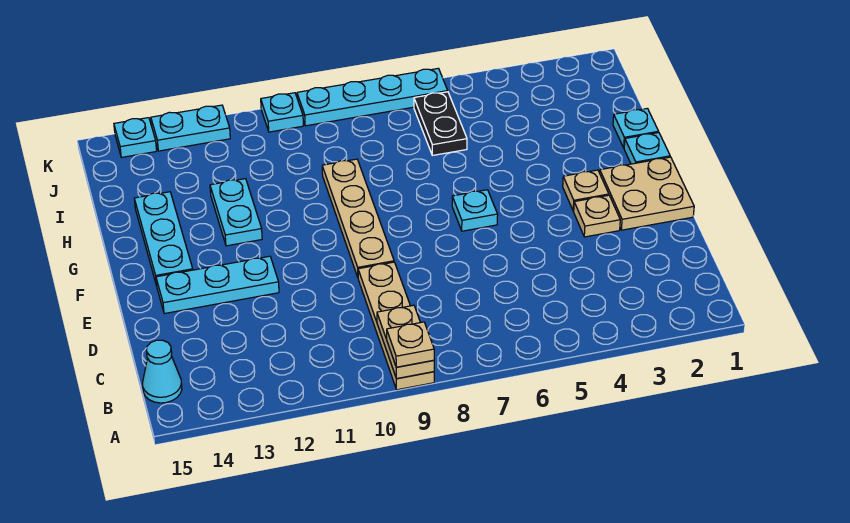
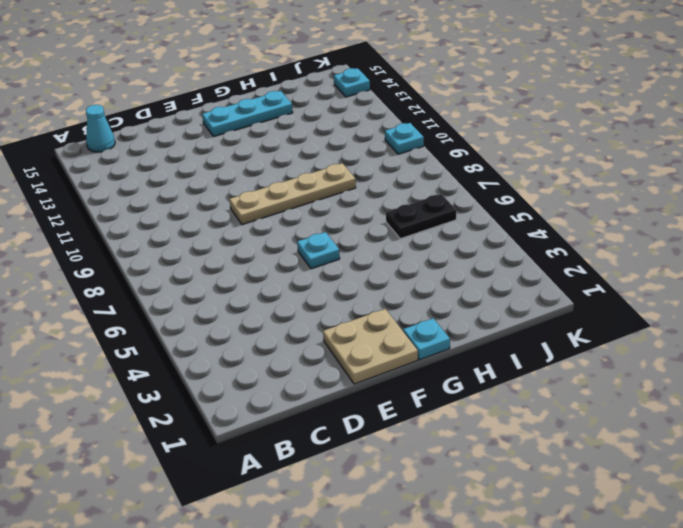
none -> tan plate A9:D9 level 1
none -> tan plate E3 level 1
none -> cyan plate E12:E14 level 1

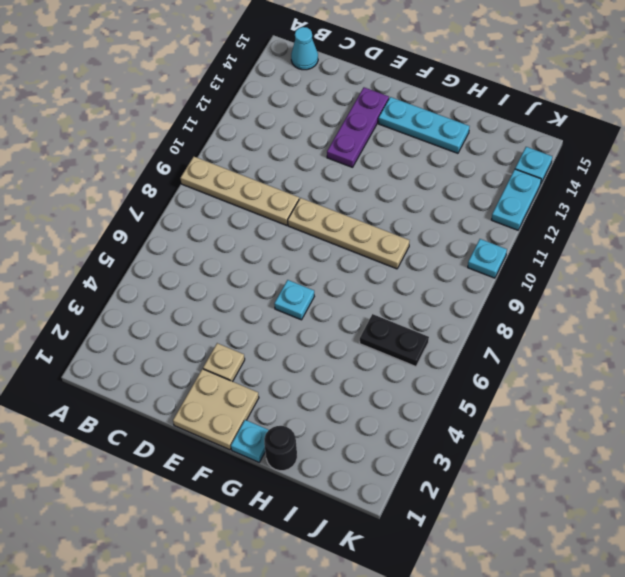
purple plate E12:E14 level 1 -> cyan plate E12:E14 level 1
black round brick H1 level 1 -> cyan plate H1 level 1
none -> tan plate F3 level 1
none -> cyan plate G12:H12 level 1
none -> cyan plate K6:K9 level 1

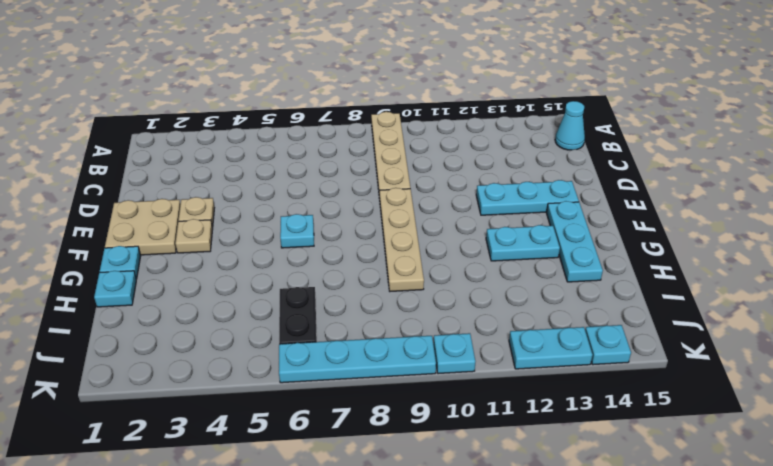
cyan plate G12:G13 level 1 -> cyan plate G12:H12 level 1
none -> tan plate A9:B9 level 2
none -> tan plate A9 level 3

